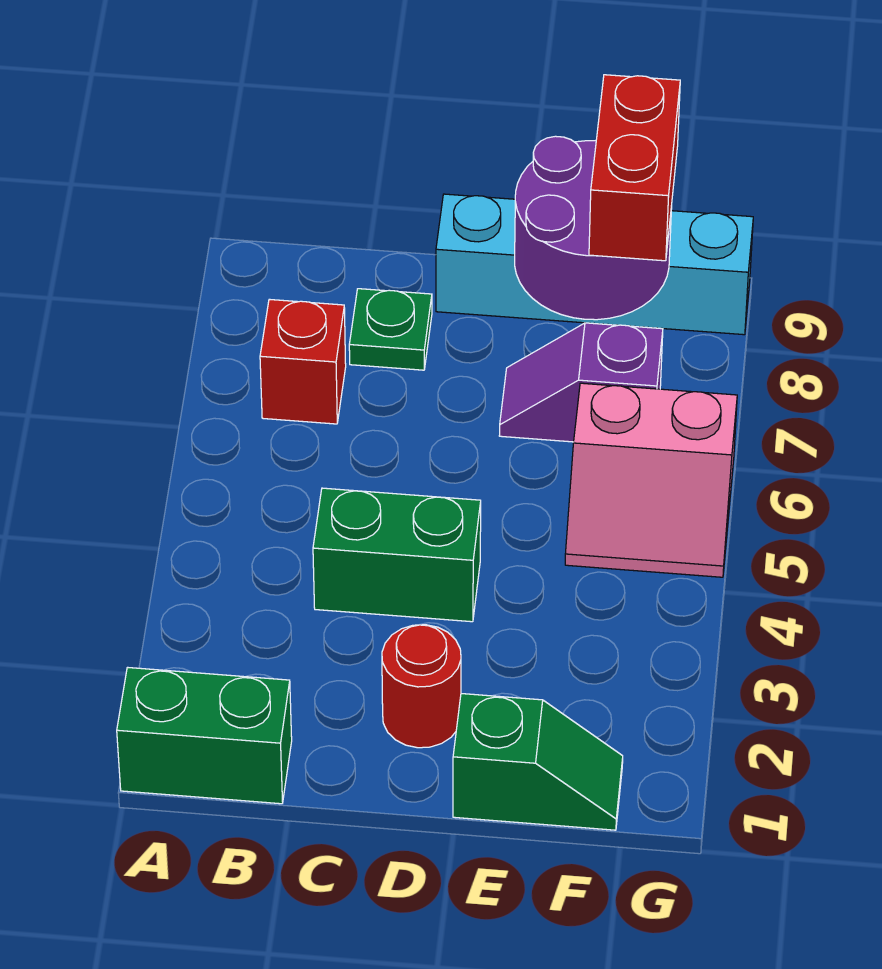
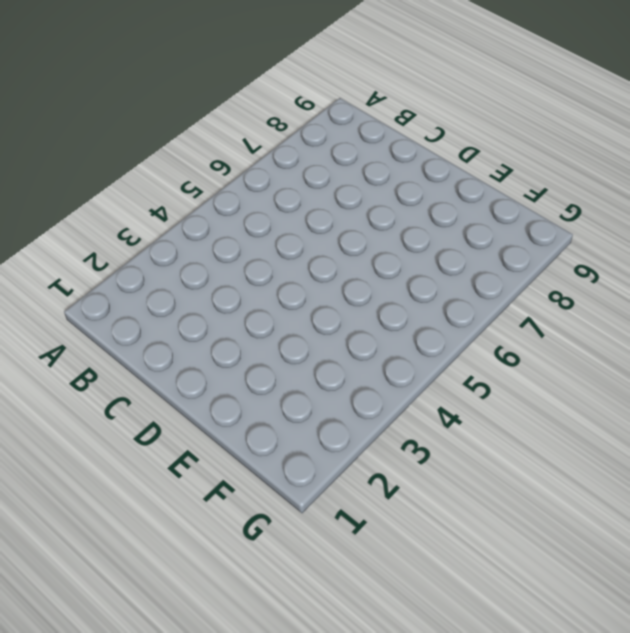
none -> green brick A1:B1 level 1
none -> red brick B7 level 1

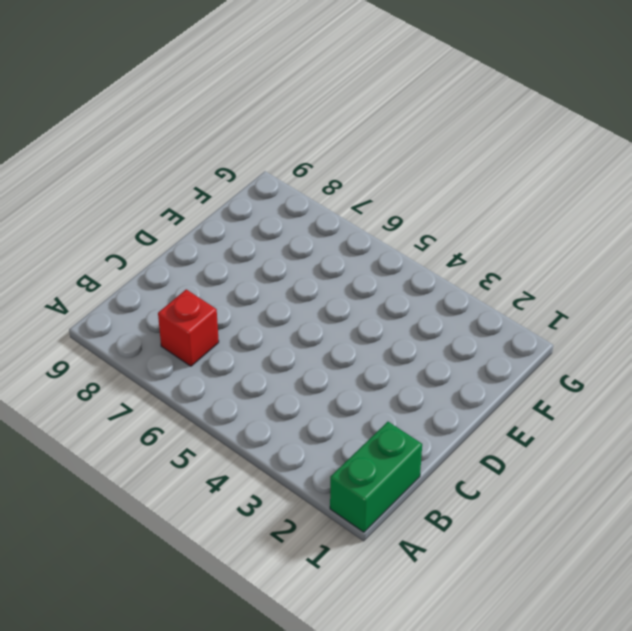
none -> green brick C4:D4 level 1
none -> green plate C8 level 1

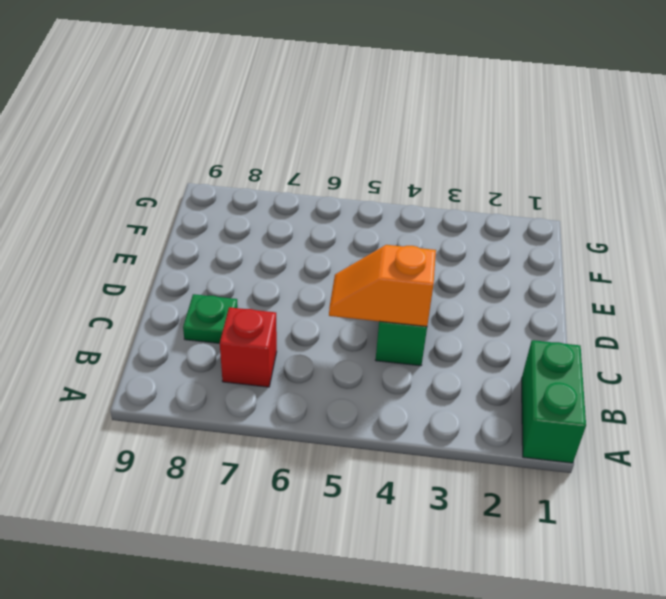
orange slope C4:C5 level 2 top 4 -> none
none -> red round brick D2 level 1
none -> cyan brick D9:G9 level 1

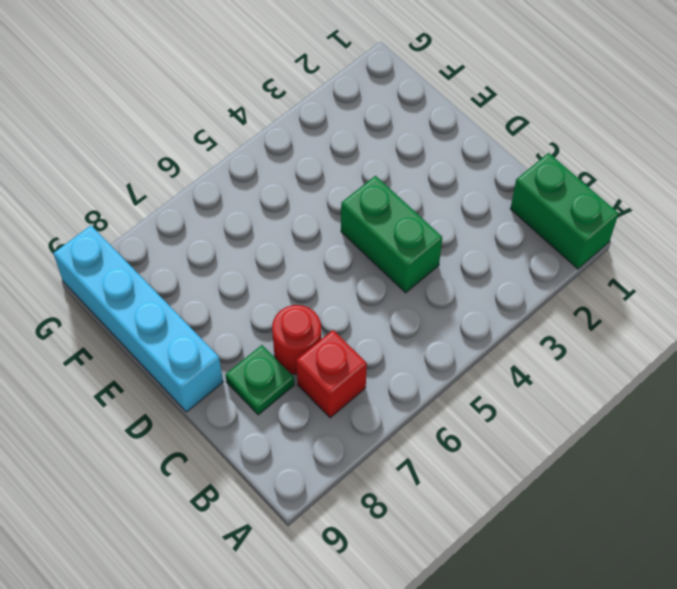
red round brick C7 level 1 -> red round brick D2 level 1
none -> green slope E1:F1 level 1 top E
none -> purple slope E7:F7 level 1 top F

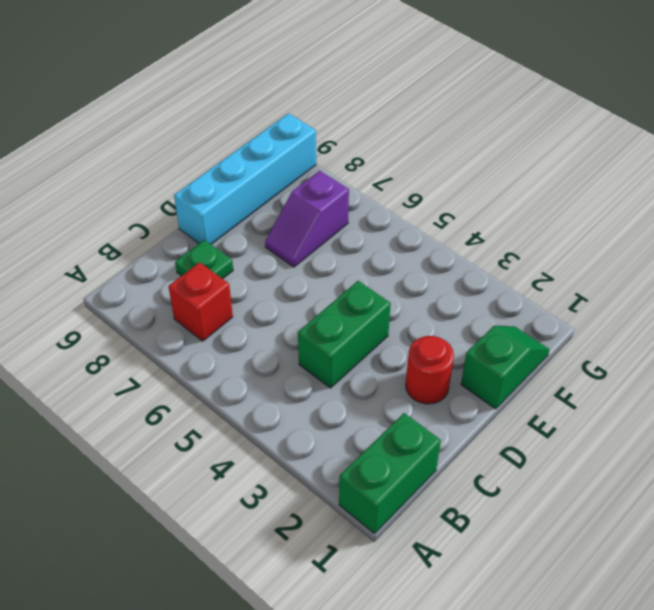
none -> pink slope F5:G6 level 1 top 6
none -> purple round brick E8:F9 level 2

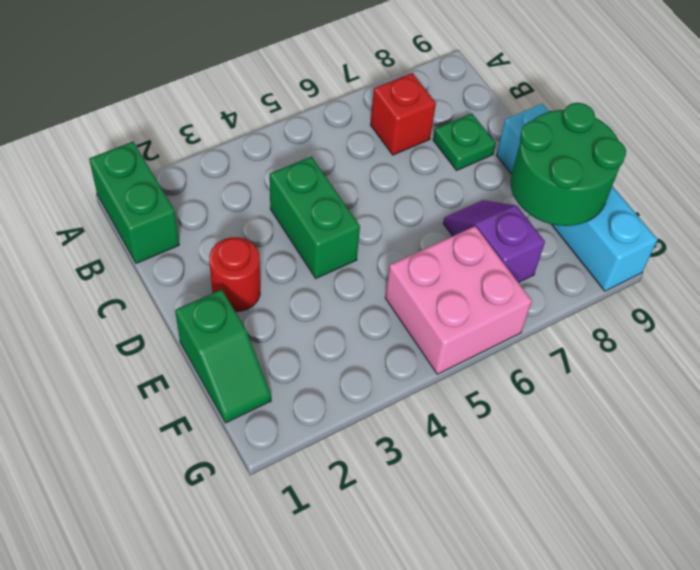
green round brick E8:F9 level 2 -> purple round brick E8:F9 level 2
pink brick F5:G6 level 1 -> pink slope F5:G6 level 1 top 6
none -> red brick F8:F9 level 3

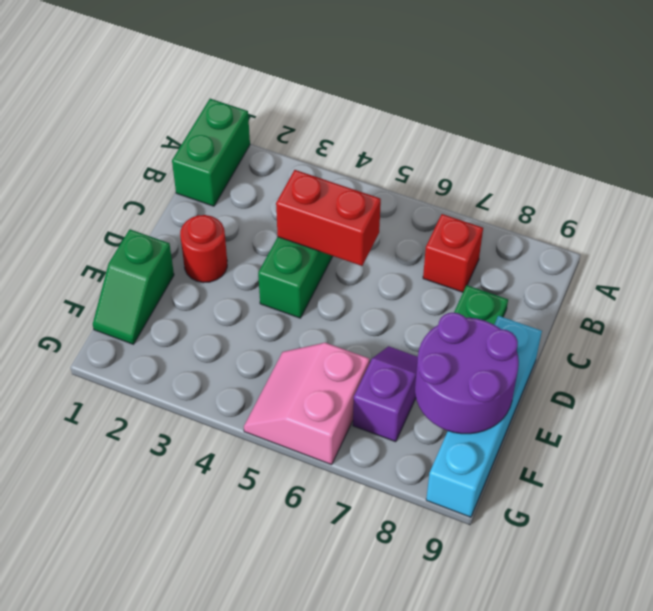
red brick C4:C5 level 2 -> red brick F8:F9 level 3

